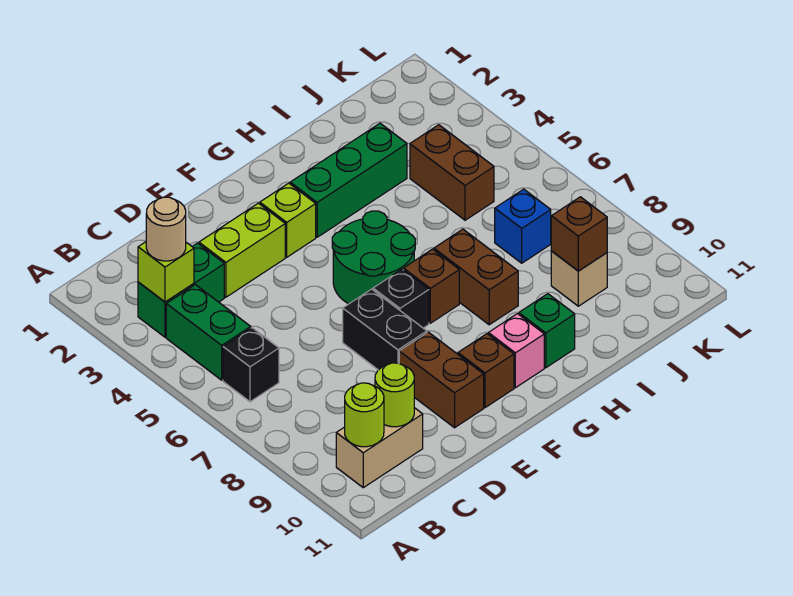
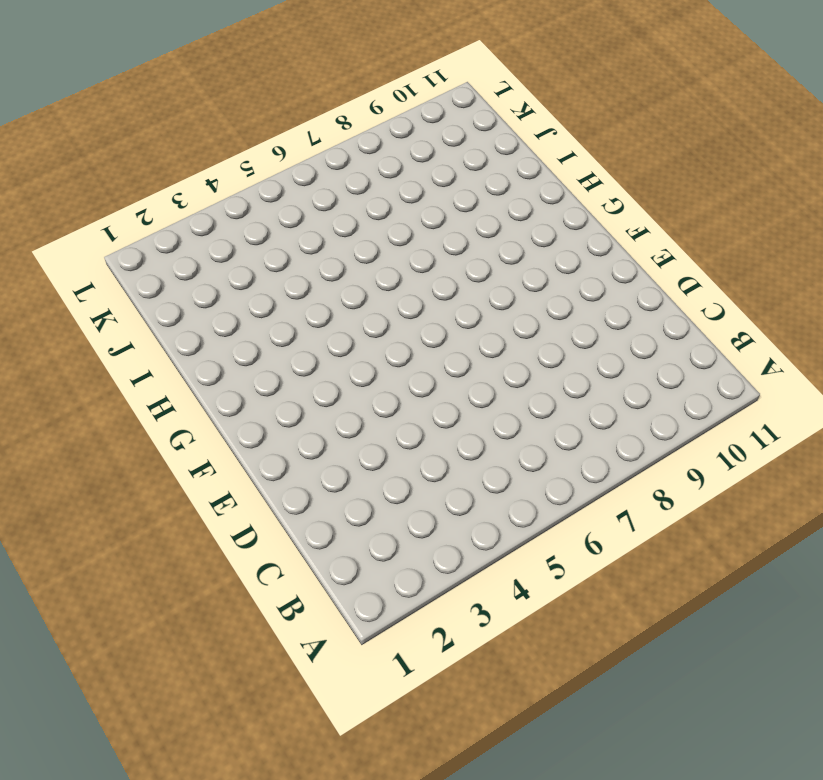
none -> green brick B3:C3 level 1
none -> green brick B4:B5 level 1
none -> black brick B6 level 1

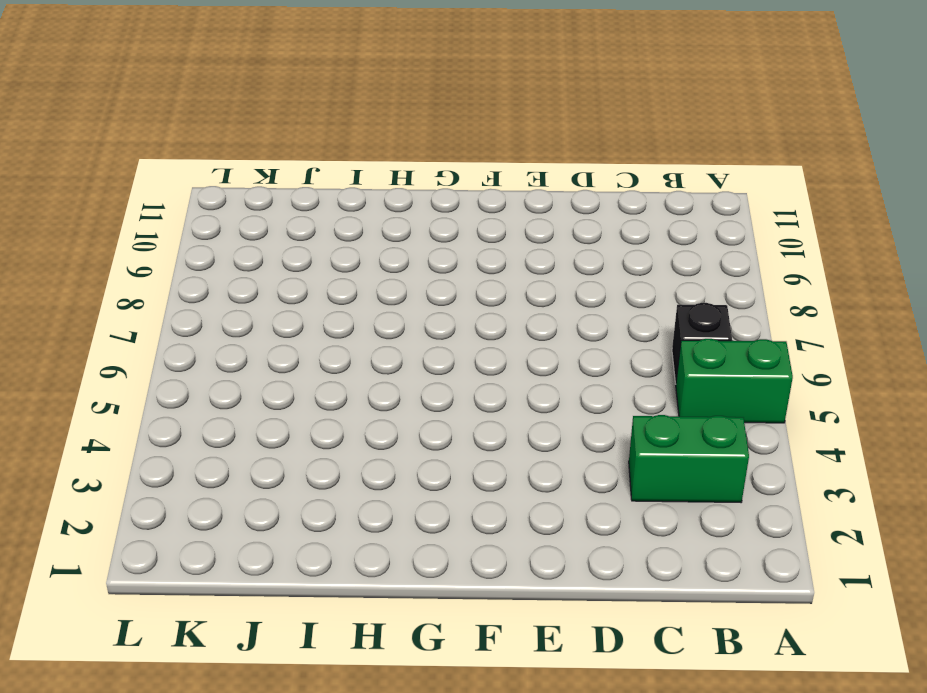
green brick A5:B5 level 1 -> green brick B4:B5 level 1
none -> tan brick B10:C10 level 1
none -> lime brick D3:E3 level 1
none -> black brick E7:E8 level 1

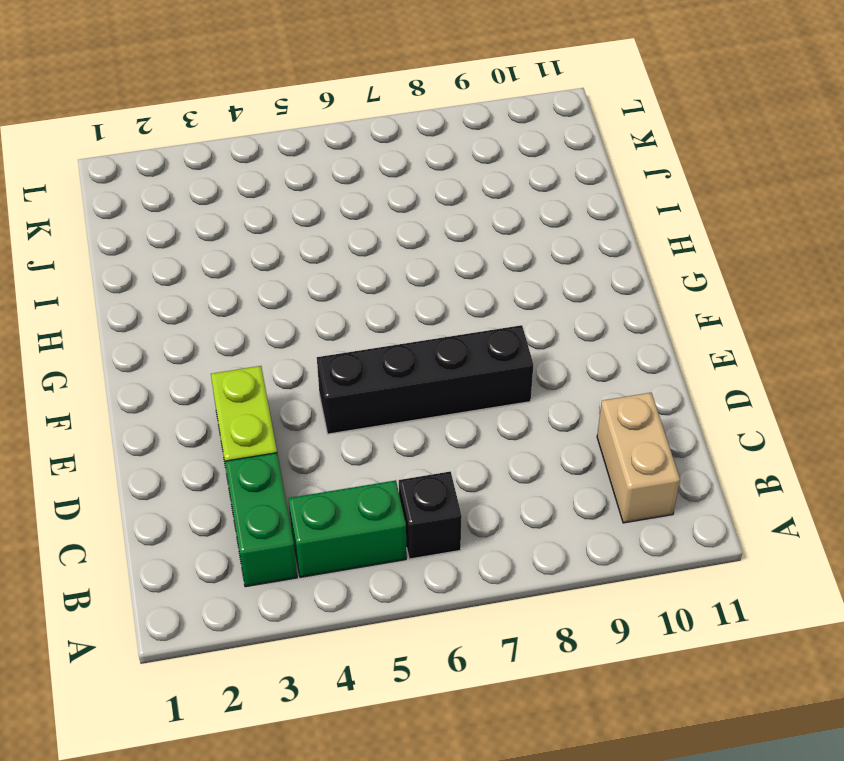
black brick E5:E8 level 1 -> black brick E7:E8 level 1
none -> brown brick E9:E10 level 1
none -> lime brick F3 level 1
none -> green round brick F5:G6 level 1

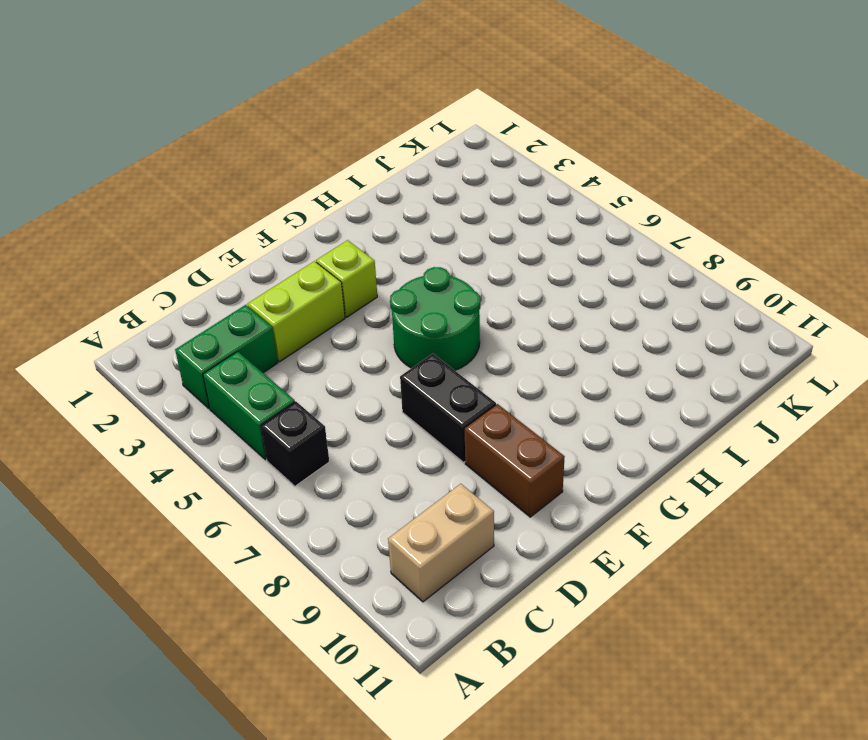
none -> black brick F7 level 1
none -> brown brick F10 level 1
none -> green brick G3:I3 level 1

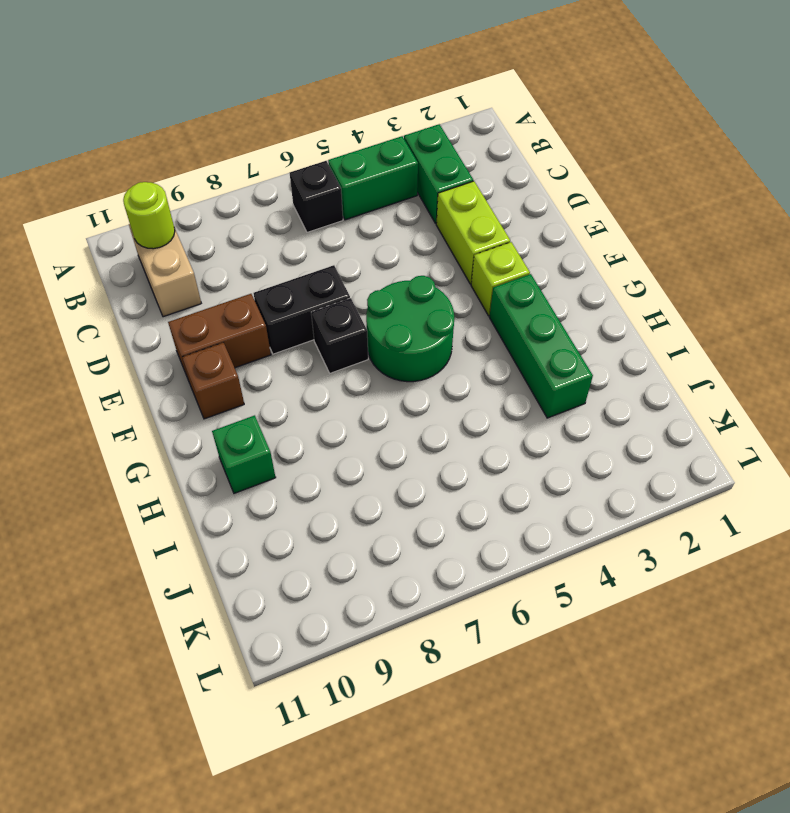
none -> brown brick G7 level 1
none -> pink brick G10 level 1
none -> brown brick H7:H8 level 1

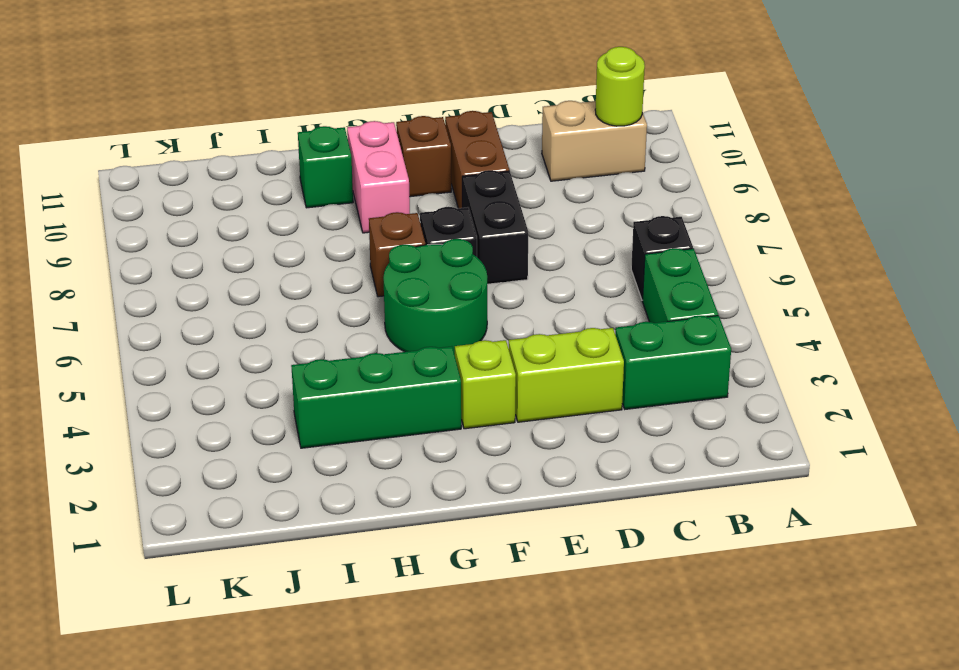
pink brick G9:G10 level 1 -> pink brick G10 level 1
none -> brown brick H7:H8 level 1
none -> brown brick J4:J5 level 1
none -> blue brick J7 level 1

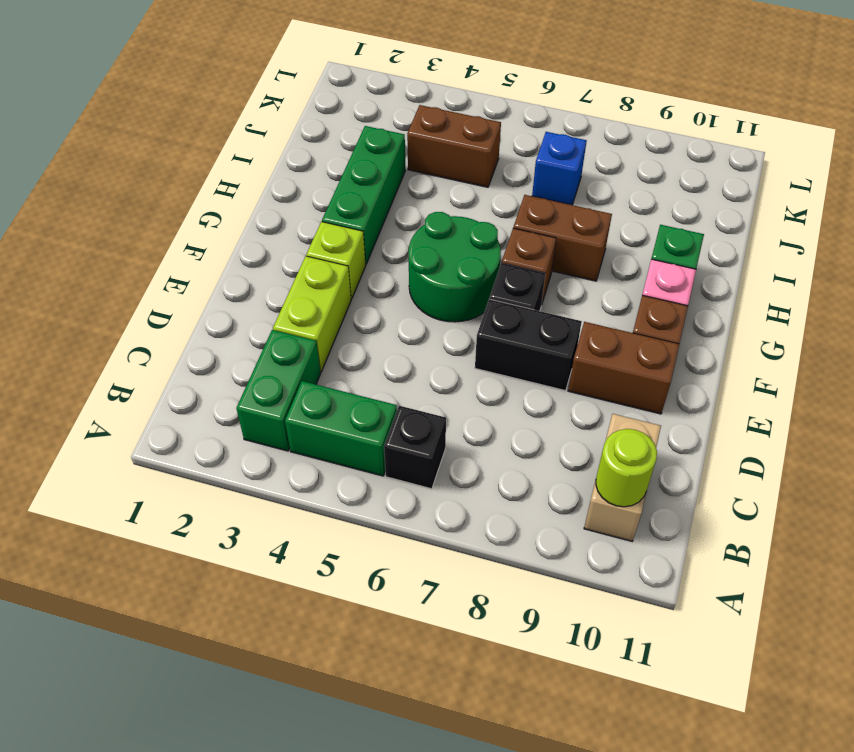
none -> tan brick J9 level 1
none -> lime brick B3 level 2
none -> lime round brick C10 level 2

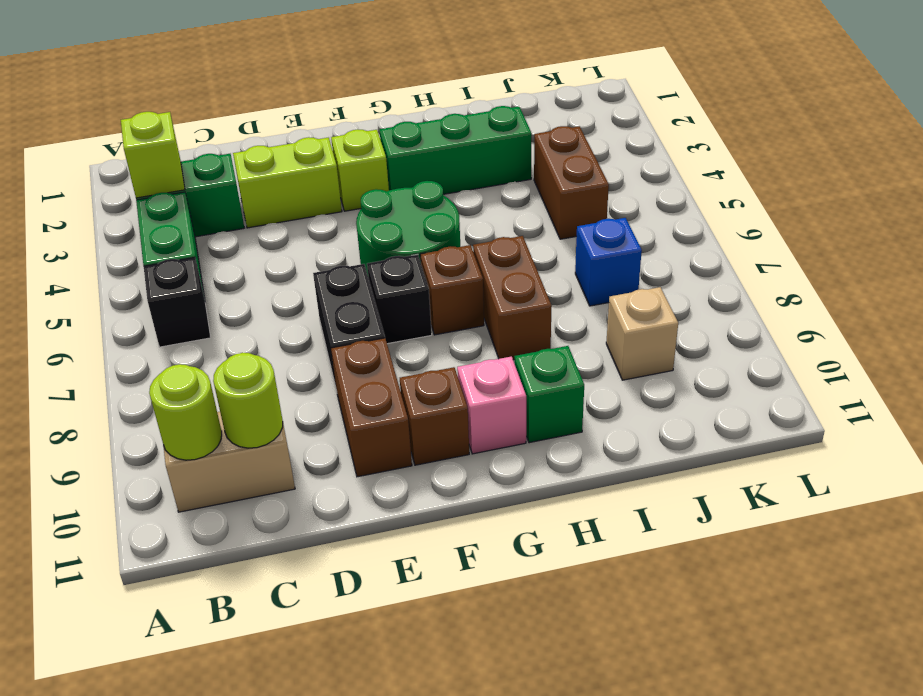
none -> brown brick J9 level 2
none -> tan round brick B3 level 3

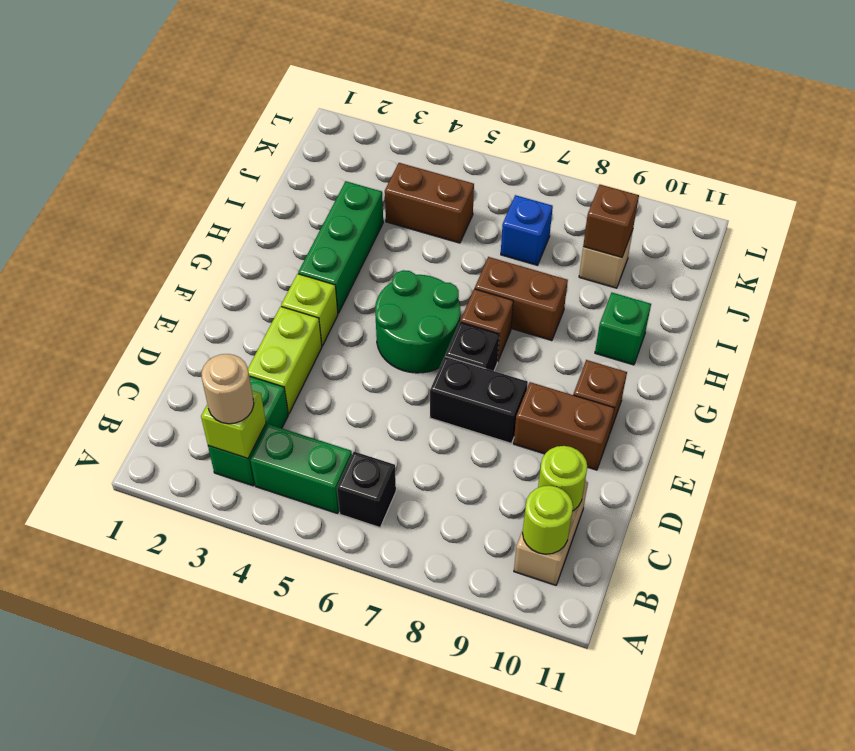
none -> pink brick G10 level 1

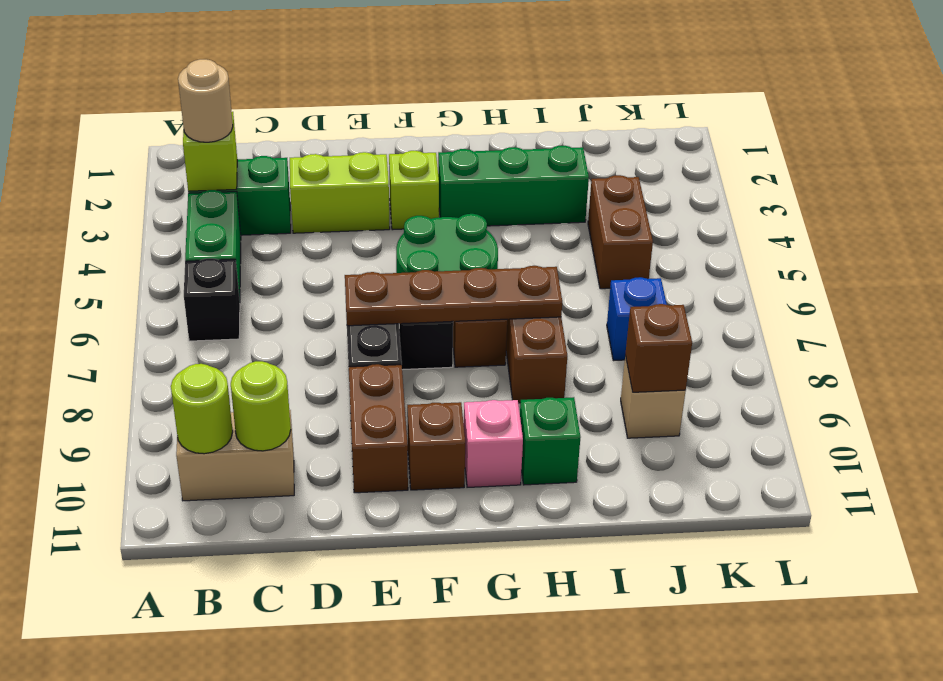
brown plate E7:H7 level 2 -> none

